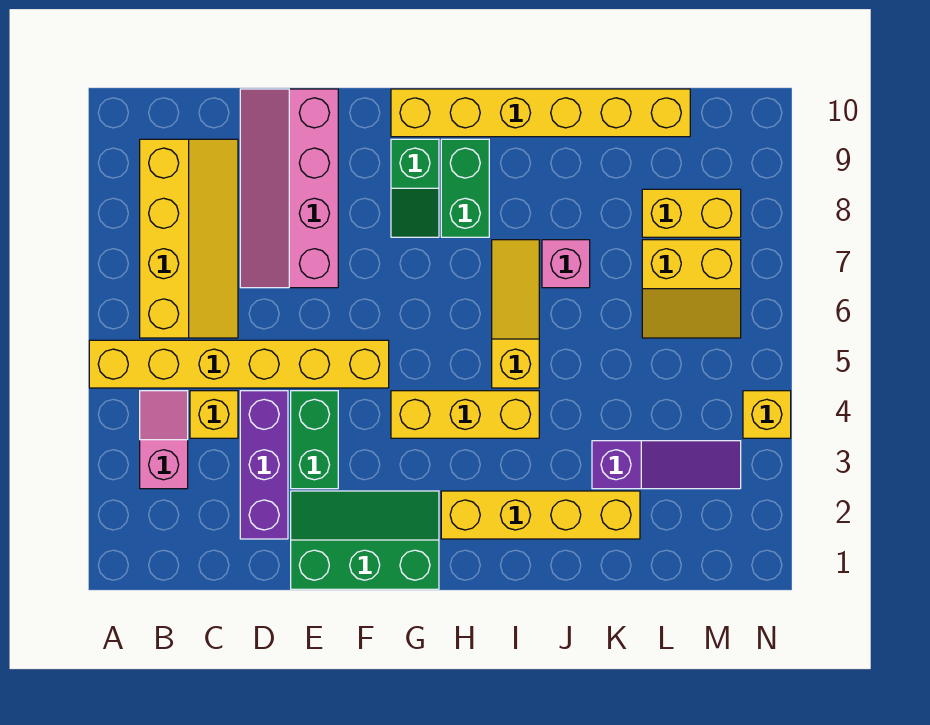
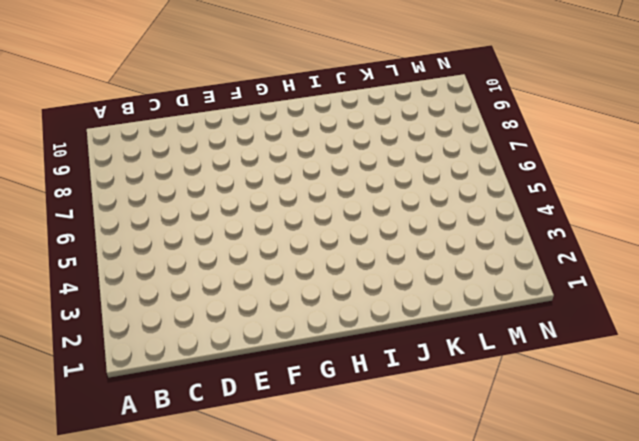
none -> yellow brick A5:F5 level 1
none -> pink slope B3:B4 level 1 top 3
none -> yellow slope B6:C9 level 1 top B

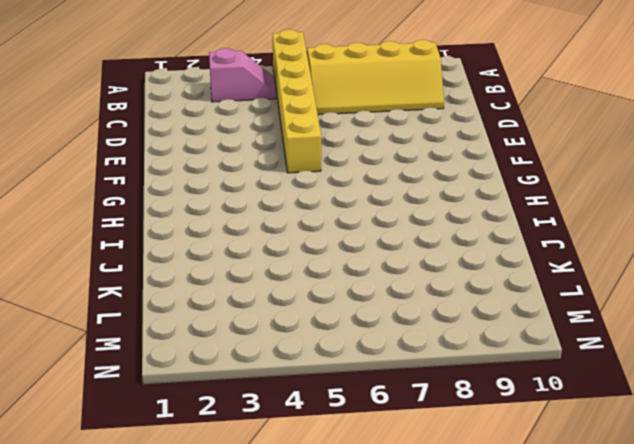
none -> yellow brick C4 level 1
none -> purple brick D2:D4 level 1
none -> pink slope D7:E10 level 1 top E

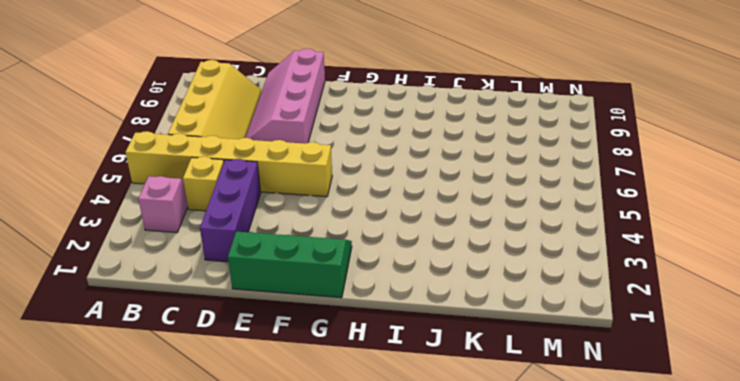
none -> green brick E3:E4 level 1
none -> yellow brick G4:I4 level 1
none -> green slope G8:G9 level 1 top 9

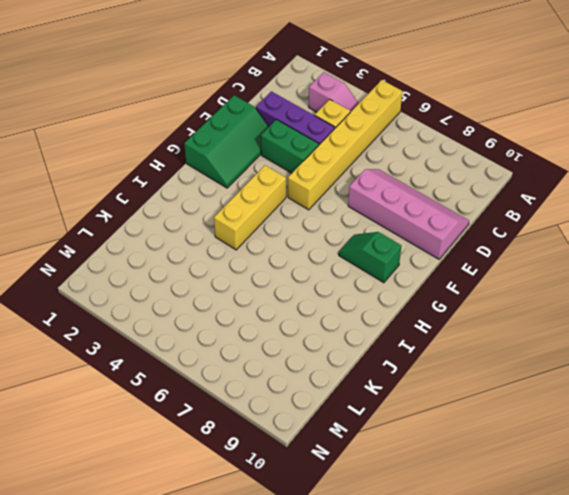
none -> yellow slope B6:C9 level 1 top B
none -> yellow brick G10:L10 level 1
none -> yellow brick H2:K2 level 1

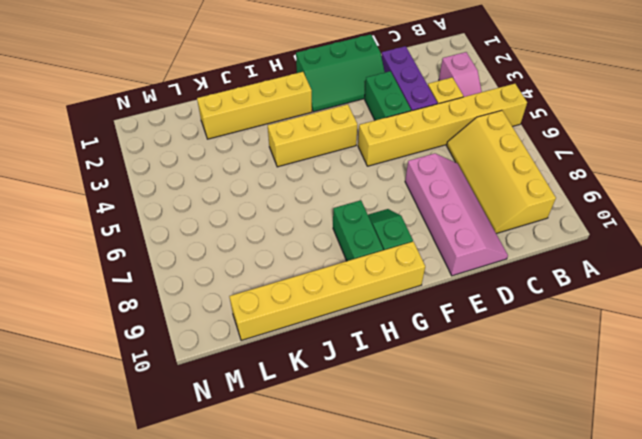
none -> yellow slope I5:I7 level 1 top 5
none -> pink brick J7 level 1
none -> purple slope K3:M3 level 1 top K

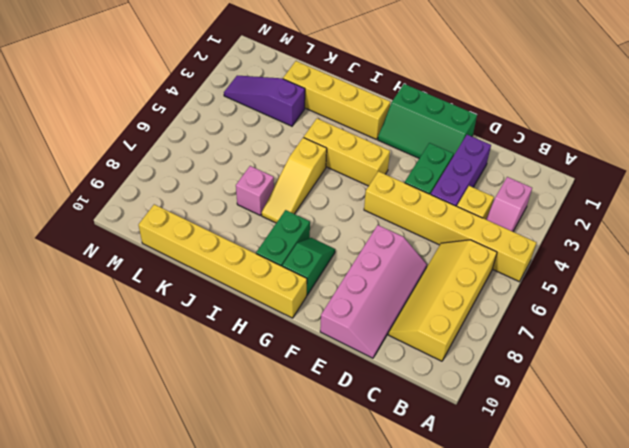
none -> yellow slope L6:M7 level 1 top 7
none -> yellow brick L8:M8 level 1
none -> yellow brick N4 level 1

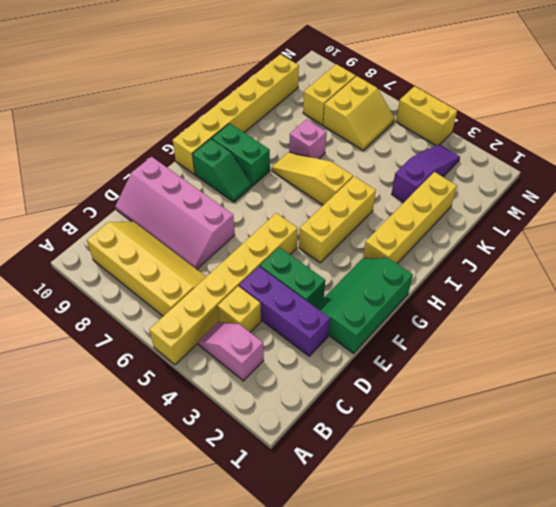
yellow brick N4:N5 level 1 -> yellow brick N4 level 1

